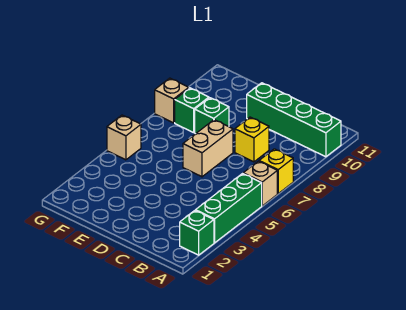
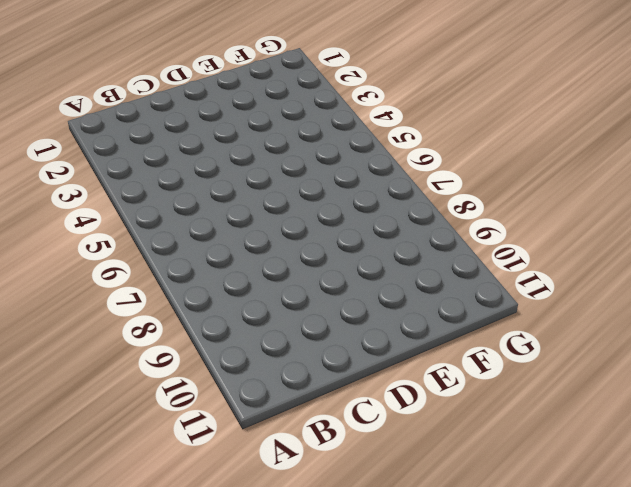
none -> green brick A2 level 1
none -> green brick A3:A5 level 1

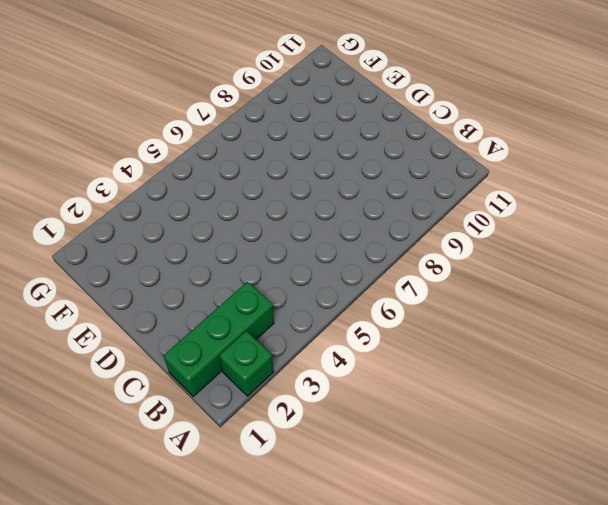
green brick B1:B3 level 1 -> green brick A3:A5 level 1
none -> tan brick A6 level 1
none -> yellow brick A7 level 1

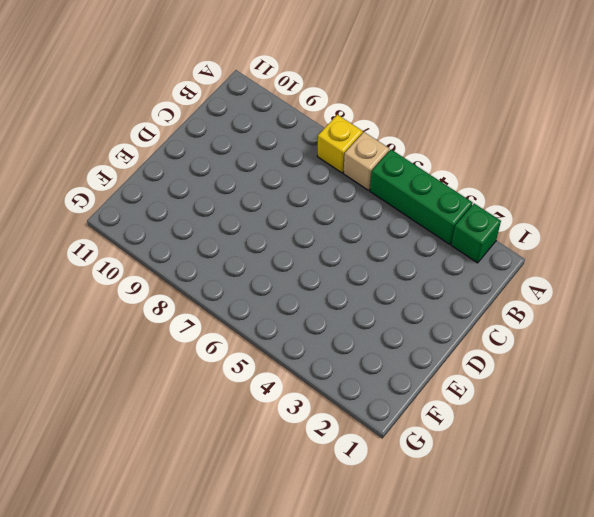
none -> green brick A10:D10 level 1
none -> yellow brick C8 level 1

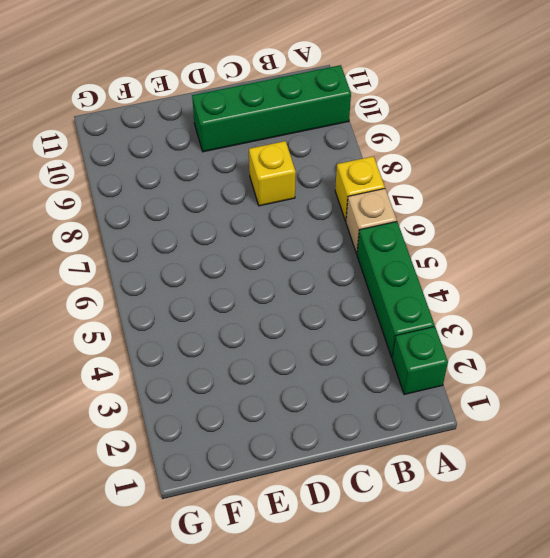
none -> tan brick D6:D7 level 1
none -> green brick E8 level 1

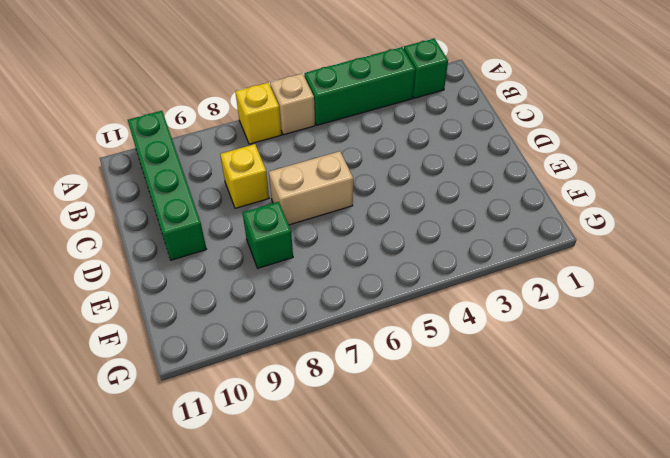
none -> green brick F8 level 1
none -> tan brick G5 level 1

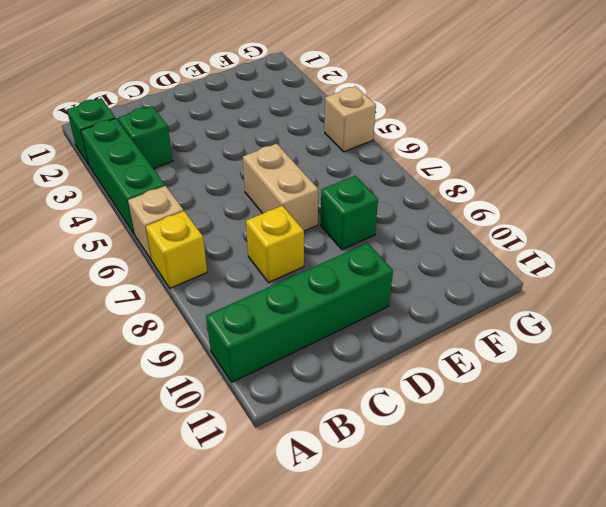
green brick B3 level 1 -> green brick F8 level 1
none -> tan brick G8 level 1

